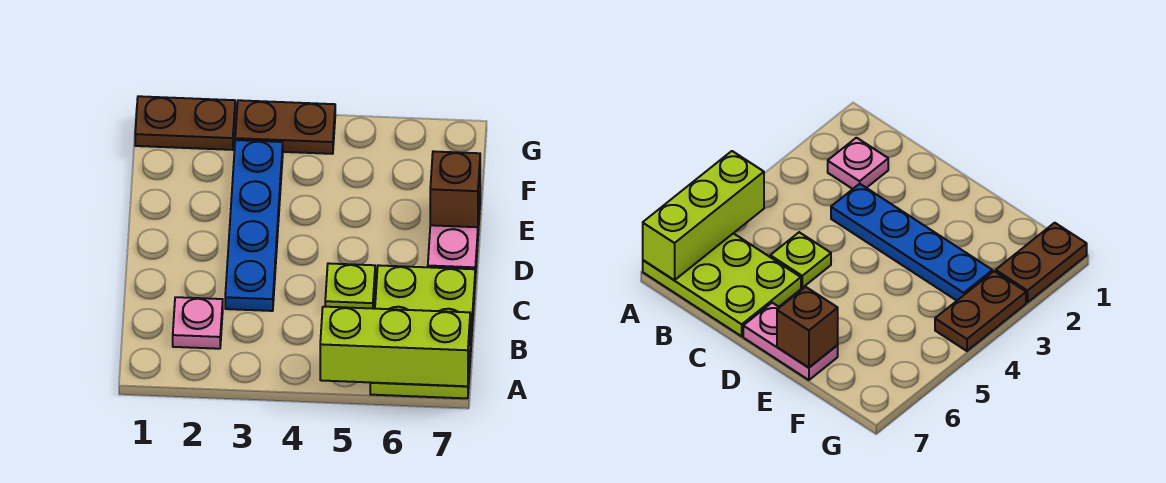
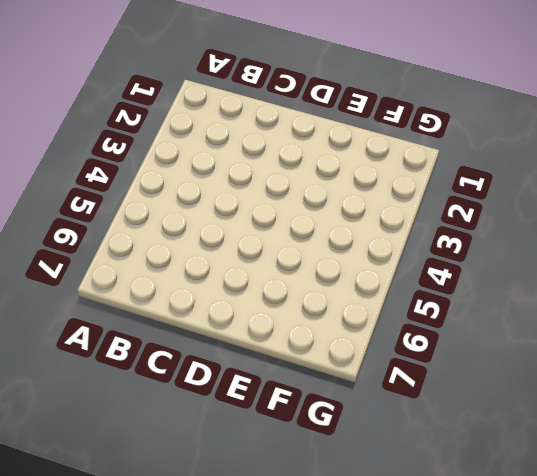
none -> lime plate A6:C7 level 1
none -> pink plate B2 level 1

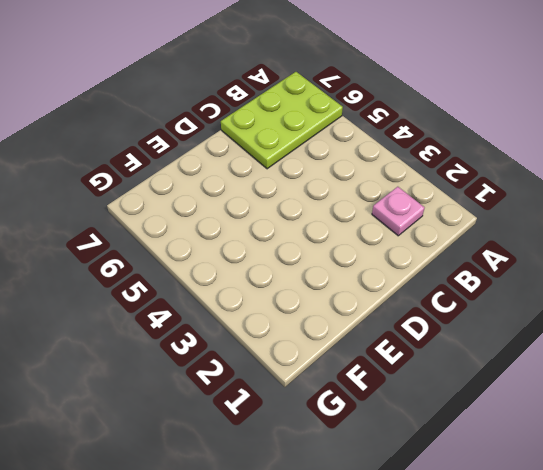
none -> blue plate C3:F3 level 1
none -> lime plate C5 level 1

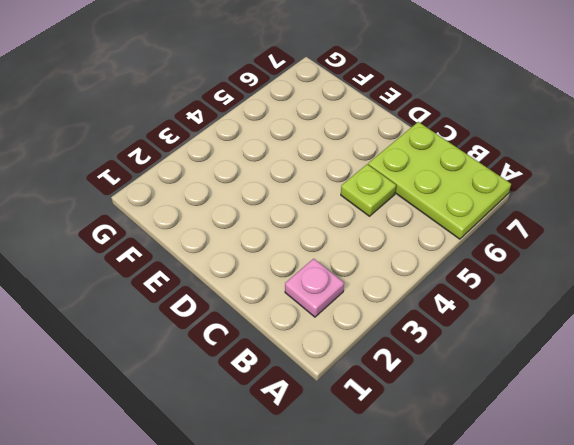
none -> blue plate C3:F3 level 1
none -> pink plate D7:E7 level 1

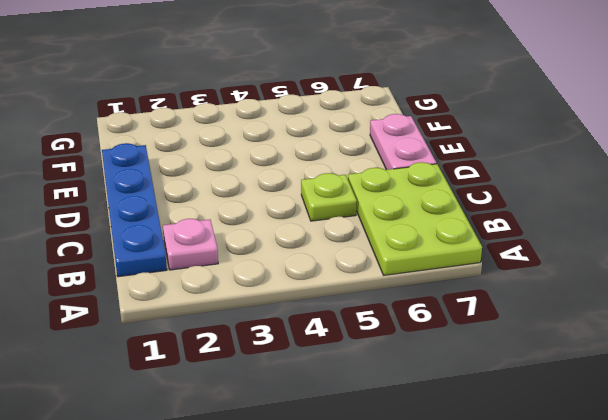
blue plate B1:E1 level 1 -> blue plate C3:F3 level 1
none -> brown plate G1:G2 level 1
none -> brown plate G3:G4 level 1

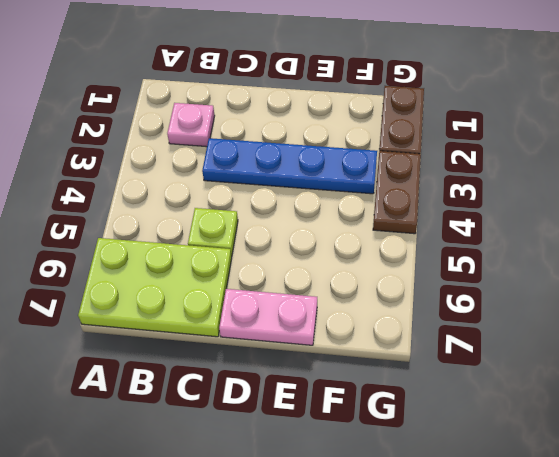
none -> lime brick A5:A7 level 2
none -> brown brick E7 level 2

